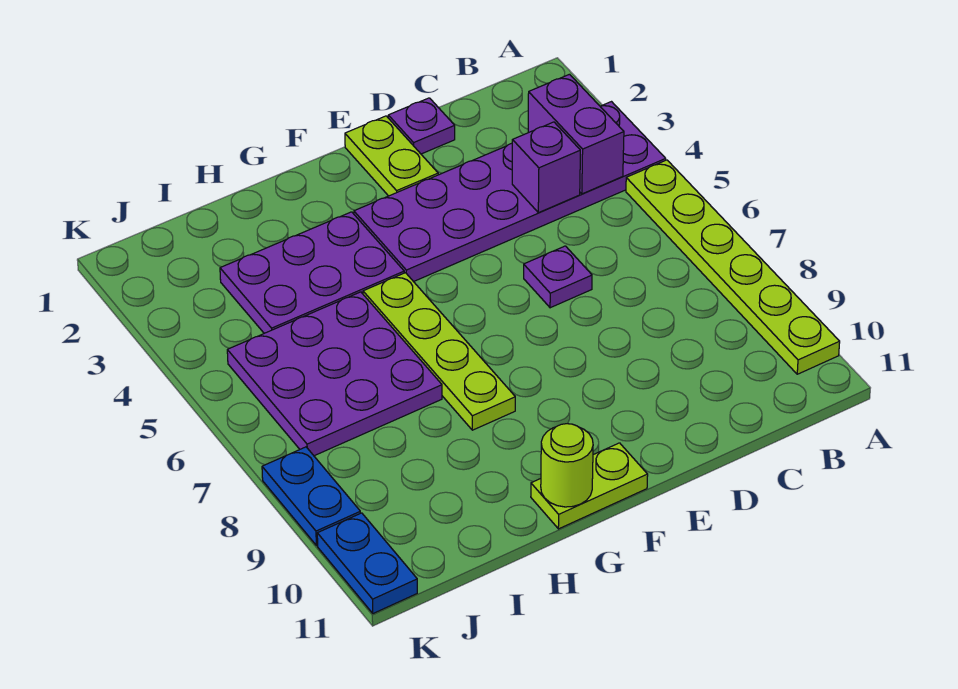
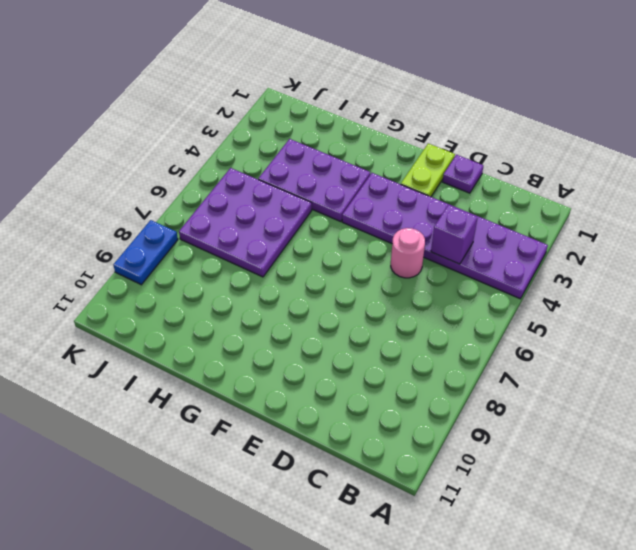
pink round brick D5 level 1 -> none
none -> lime plate A5:A10 level 1
none -> purple plate D6 level 1
none -> lime plate F11:G11 level 1

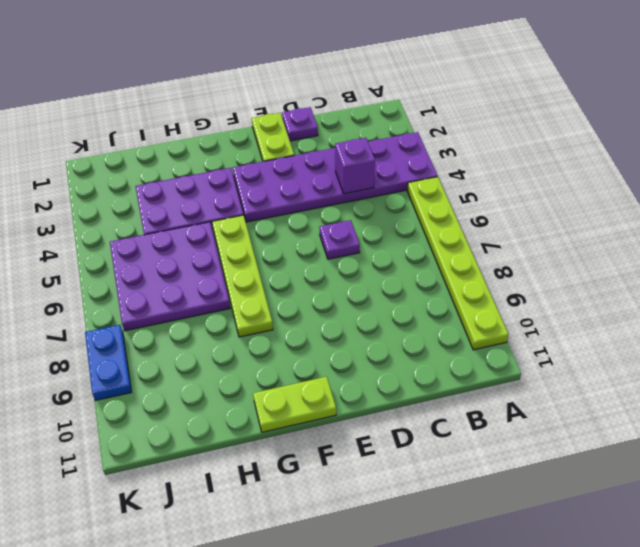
none -> blue plate K10:K11 level 1
none -> purple brick B3:B4 level 2
none -> lime round brick G11 level 2

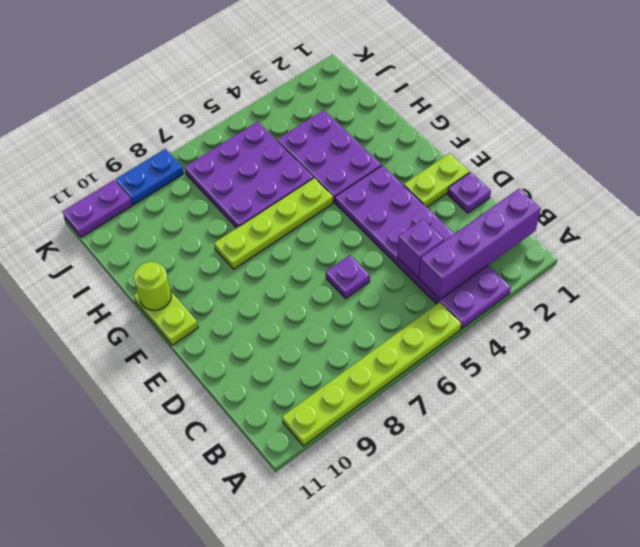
purple brick B1:B4 level 2 -> purple brick B3:B4 level 2
purple plate K10:K11 level 1 -> blue plate K10:K11 level 1

